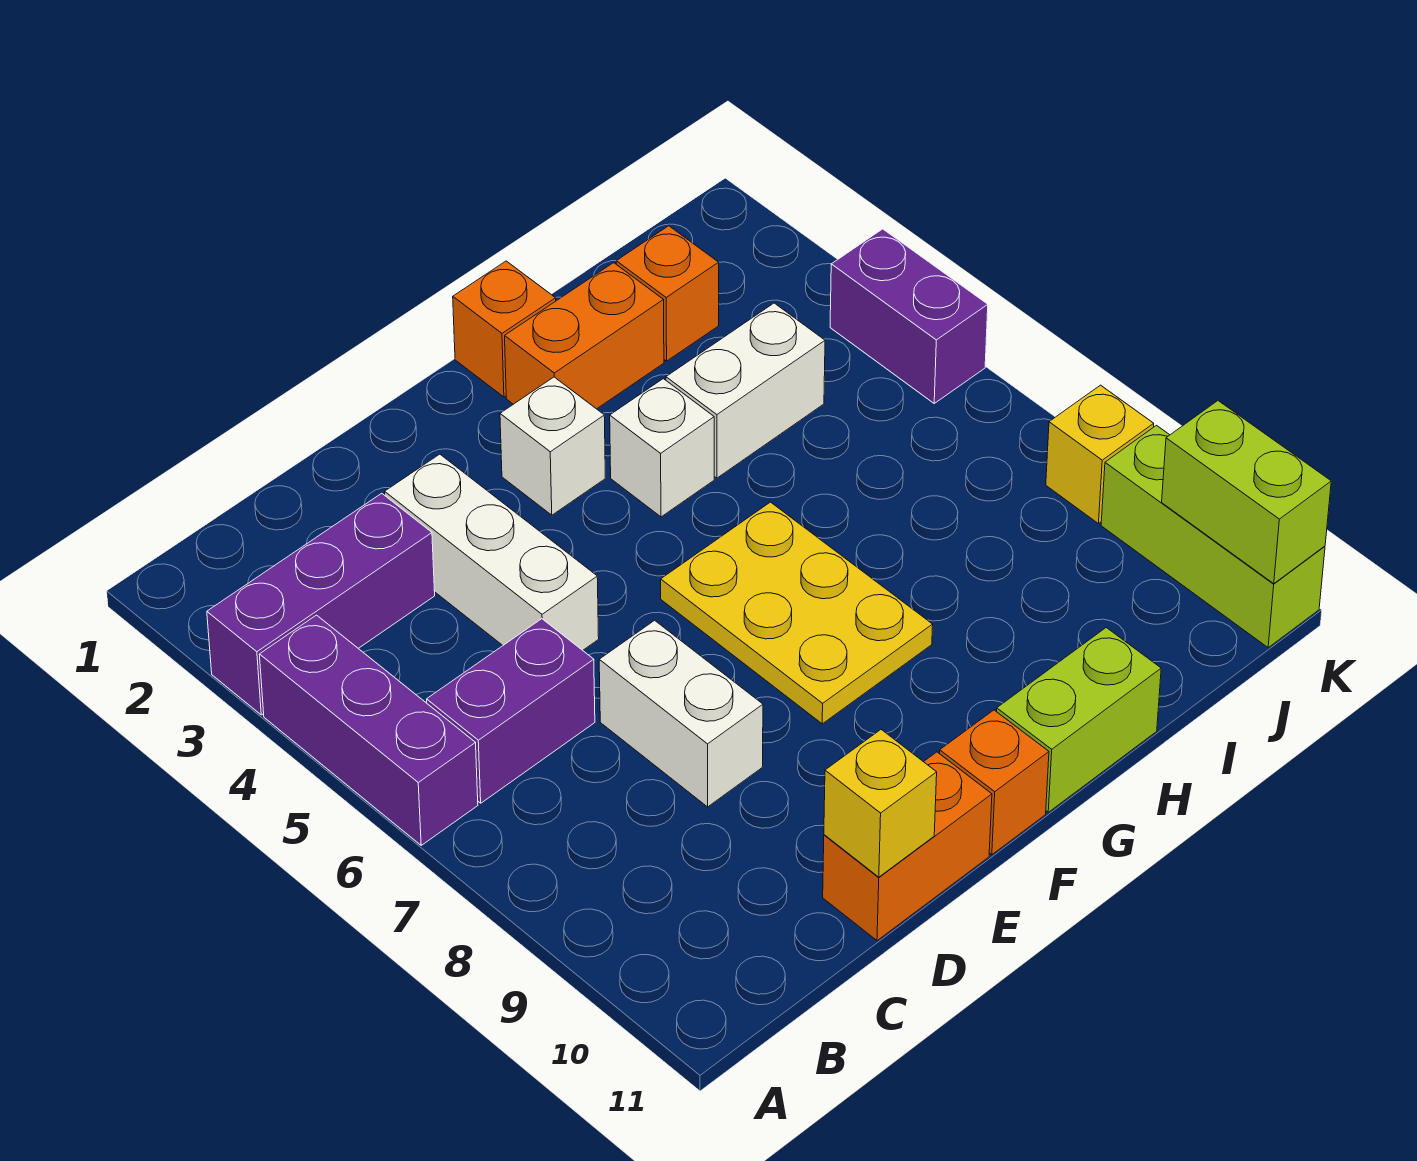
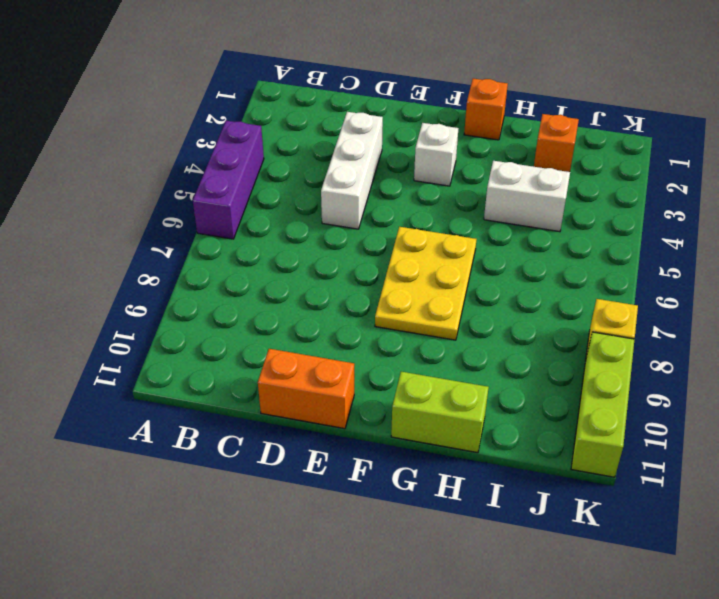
none -> purple brick A3:C3 level 1
none -> purple brick B6:C6 level 1
none -> white brick D7:D8 level 1

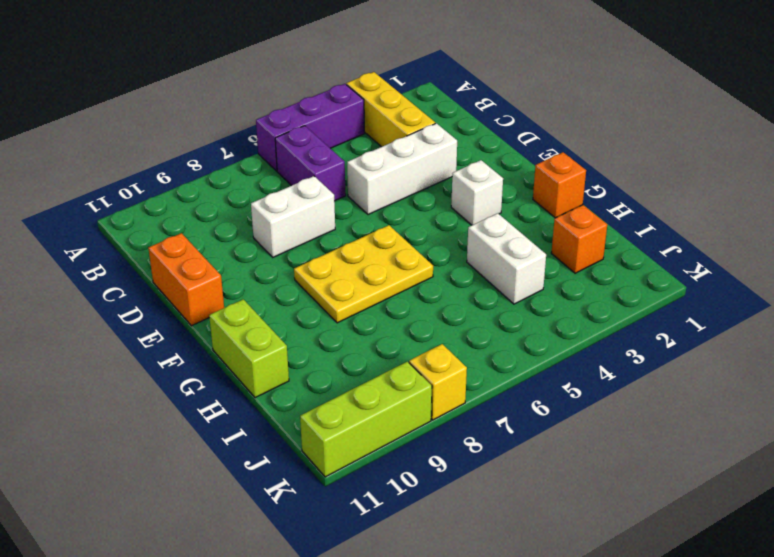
yellow brick A3:C3 level 1 -> purple brick A3:C3 level 1
none -> orange brick F11 level 1
none -> orange brick G2:H2 level 1
none -> white brick G4 level 1

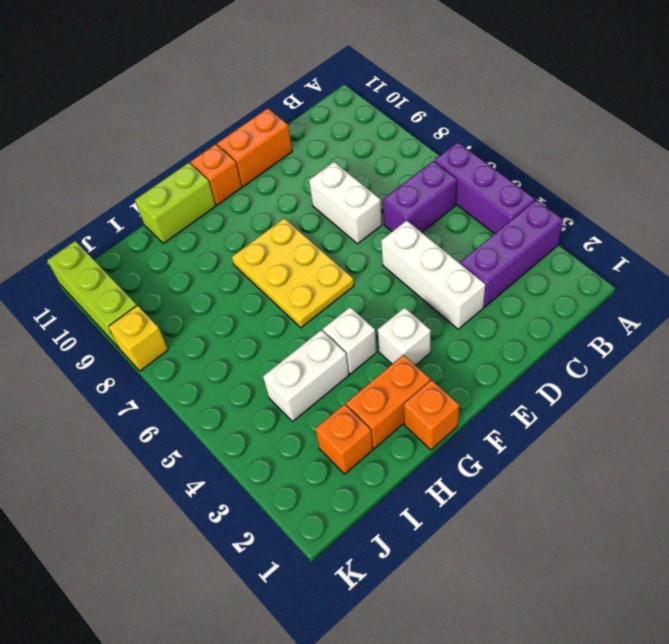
none -> purple brick K4:K5 level 1
none -> yellow brick D11 level 2
none -> lime brick K10:K11 level 2

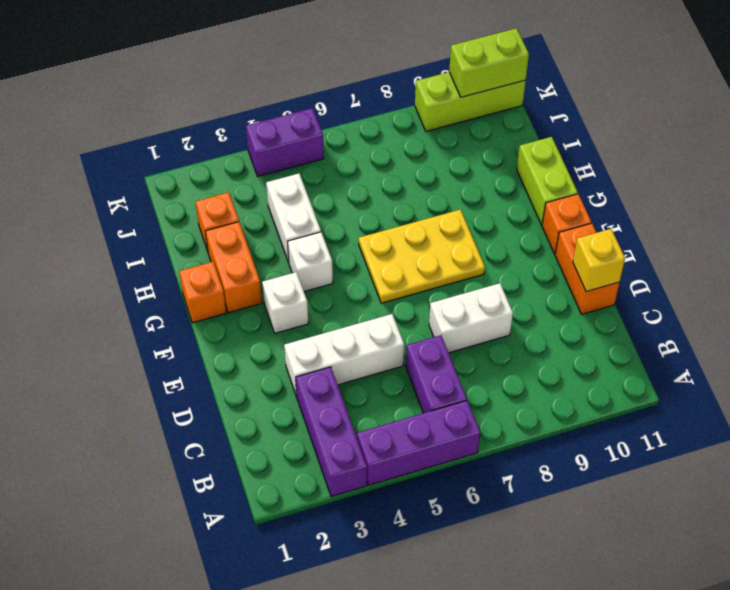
none -> yellow brick K8 level 1

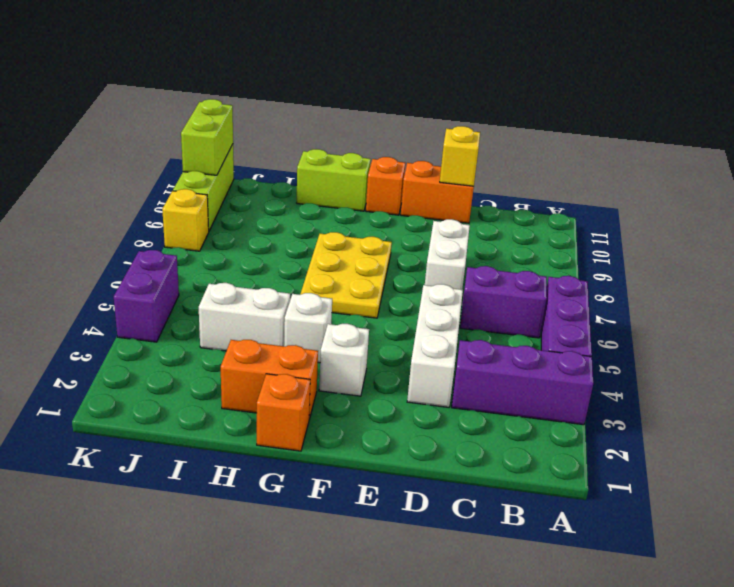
none -> orange brick I2 level 1

